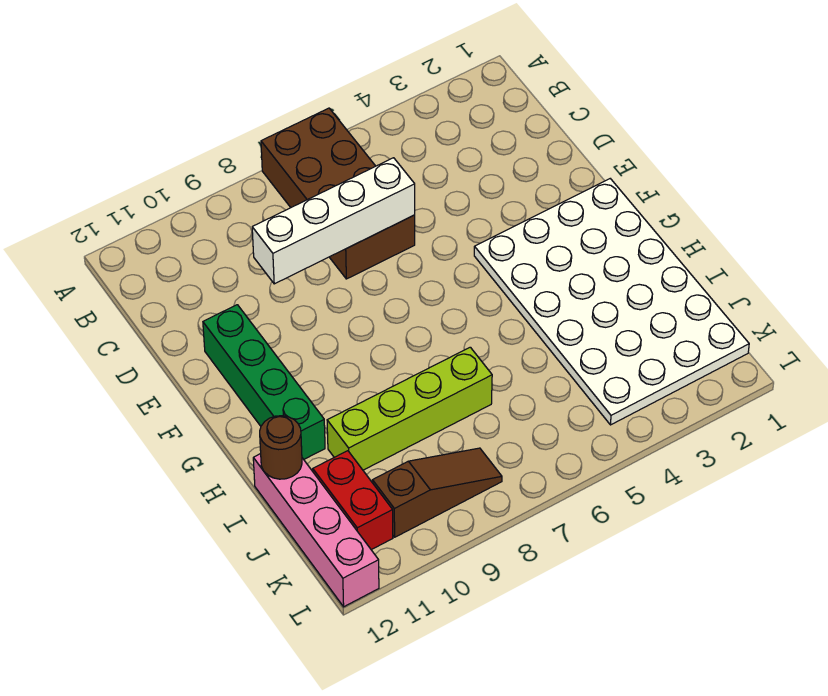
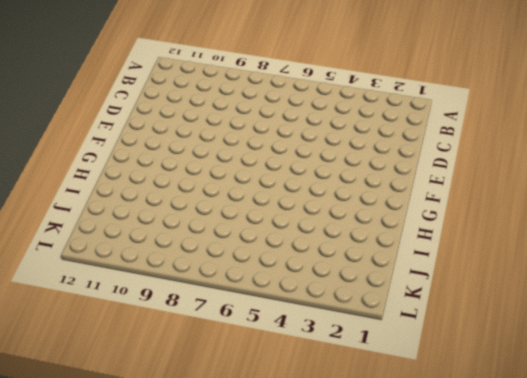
none -> brown brick A6:D7 level 1
none -> green brick E11:H11 level 1

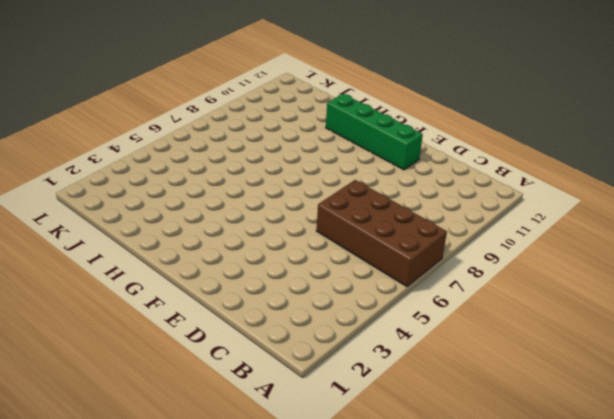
none -> white plate F1:K4 level 1
none -> lime brick I7:I10 level 1

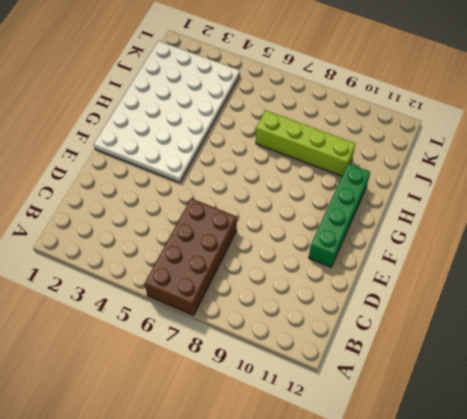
none -> pink brick I12:L12 level 1
none -> red brick J11:K11 level 1

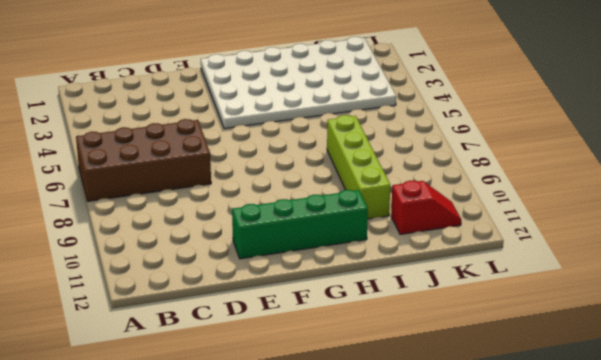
red slope J11:K11 level 1 top J -> red brick J11:K11 level 1
none -> pink brick I12:L12 level 1
none -> brown slope K8:K10 level 1 top 10

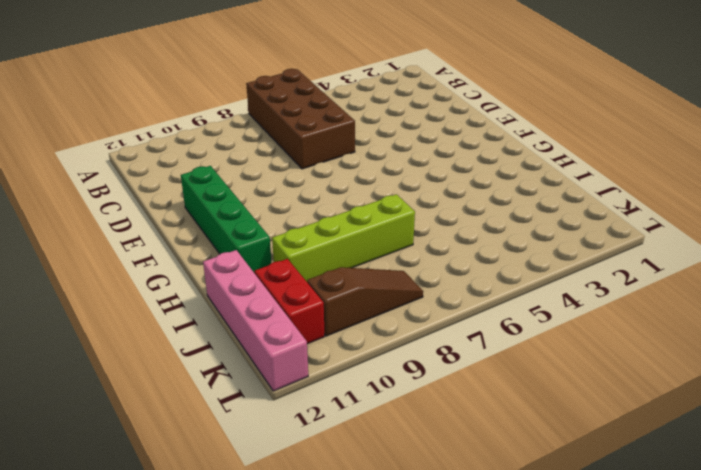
none -> white plate F1:K4 level 1
none -> white brick D6:D9 level 2

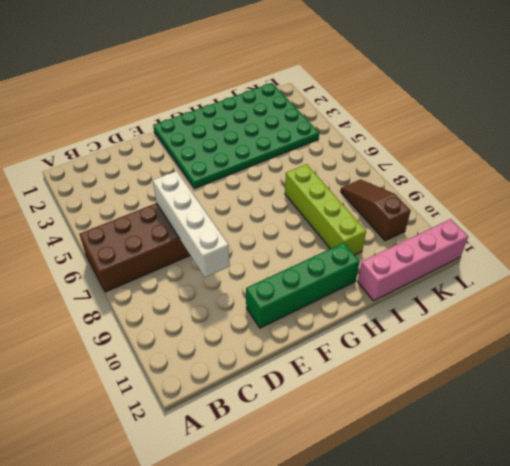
green plate F1:K4 level 1 -> white plate F1:K4 level 1
none -> red brick J11:K11 level 1
none -> brown round brick I12 level 2

